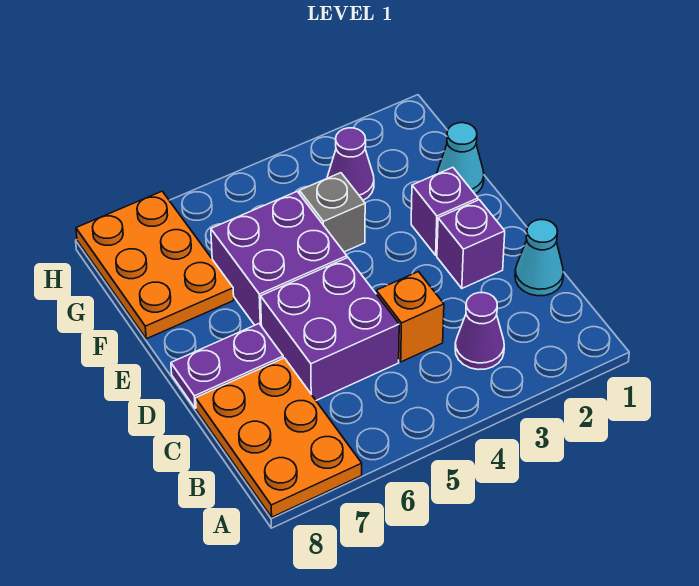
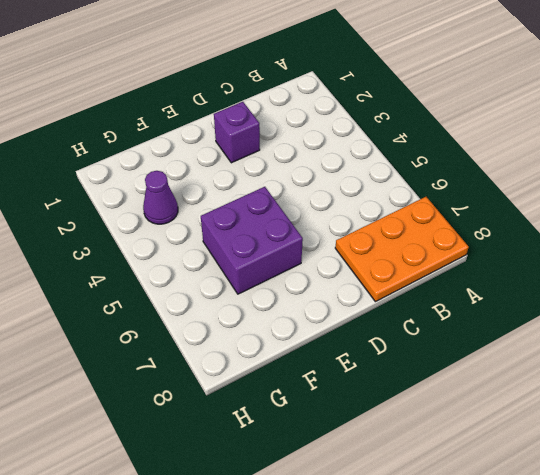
none -> purple cone B3 level 1
none -> cyan cone C1 level 1
none -> orange brick C4 level 1

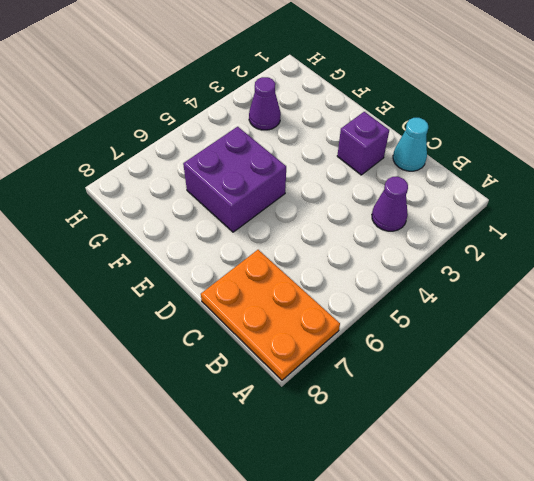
none -> orange brick C4 level 1
none -> purple brick C5:D6 level 1
none -> purple plate D7:D8 level 1

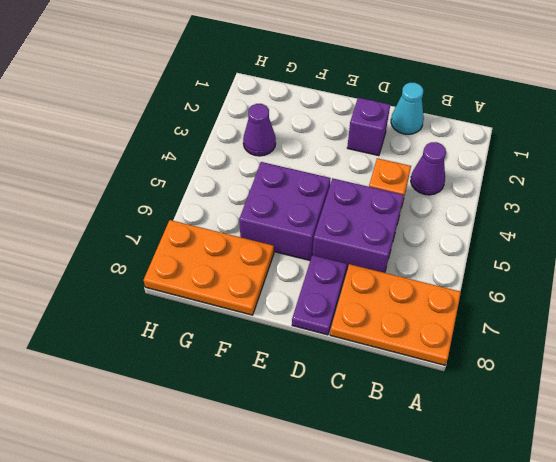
none -> purple brick E2 level 1
none -> cyan cone F1 level 1
none -> grey brick F4 level 1

